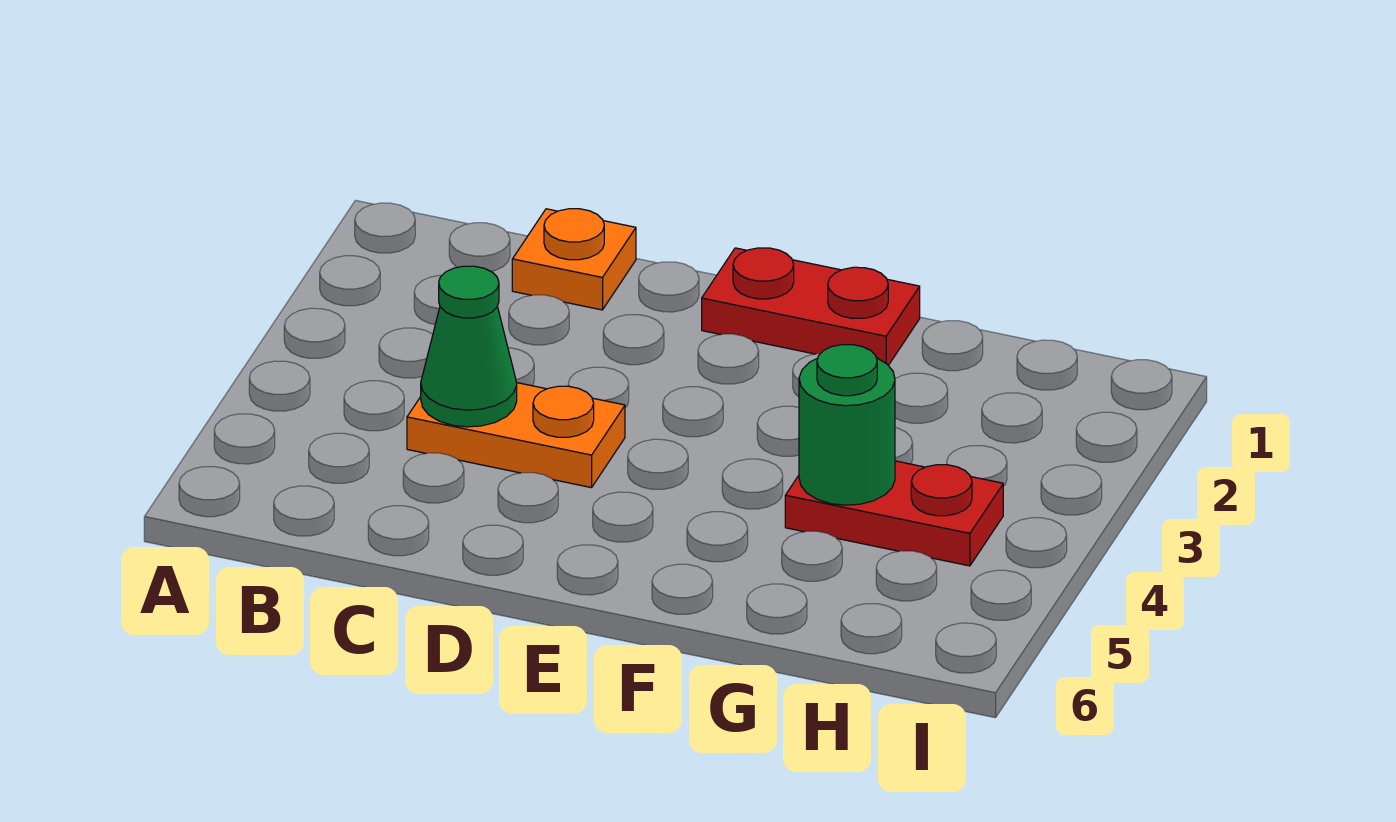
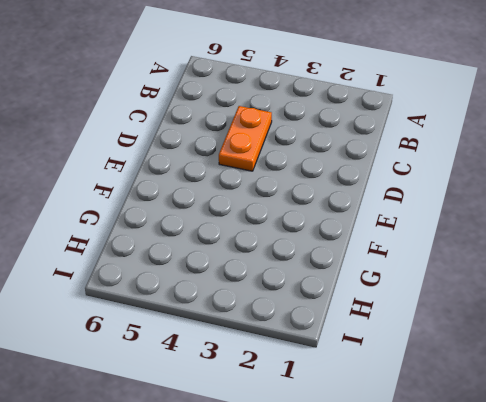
none -> orange plate C1 level 1
none -> red plate E1:F1 level 1

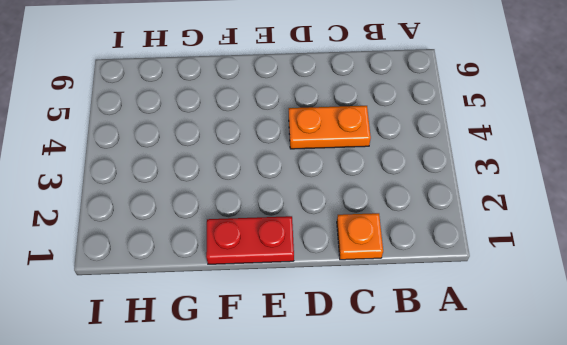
none -> red plate G4:H4 level 1
none -> green cone C4 level 2

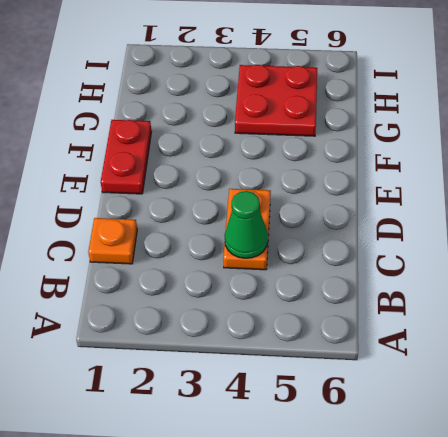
red plate G4:H5 level 1 -> red plate G4:H4 level 1
none -> green round brick G4 level 2

